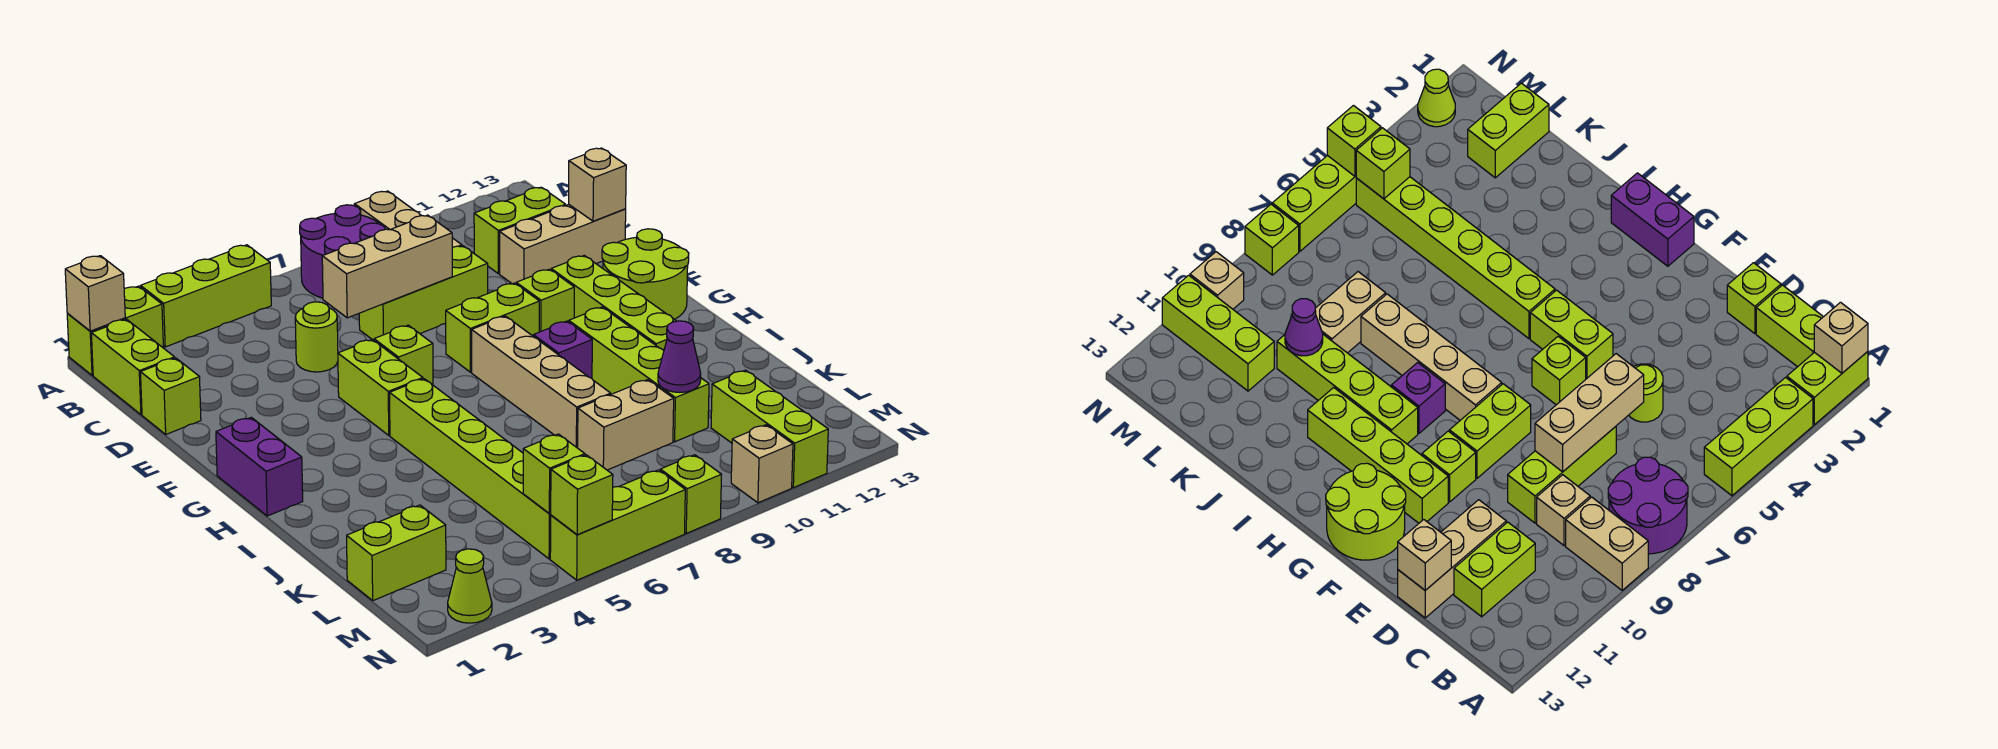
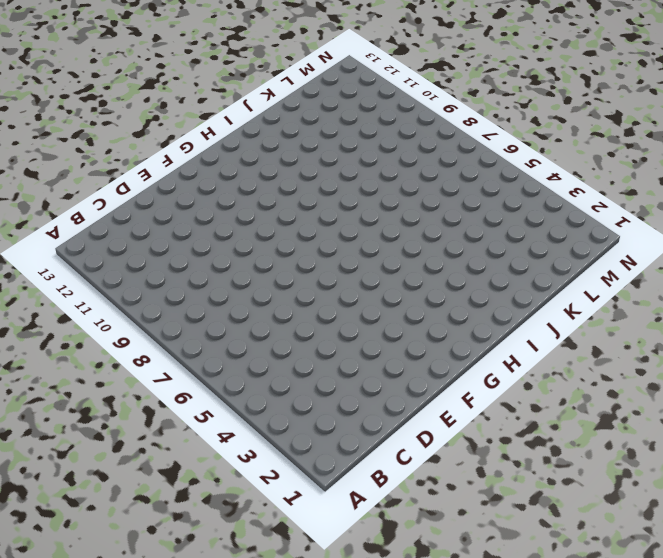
none -> lime brick A1:A2 level 1
none -> lime brick A3:A5 level 1
none -> purple round brick A7:B8 level 1
none -> tan brick A9:B9 level 1

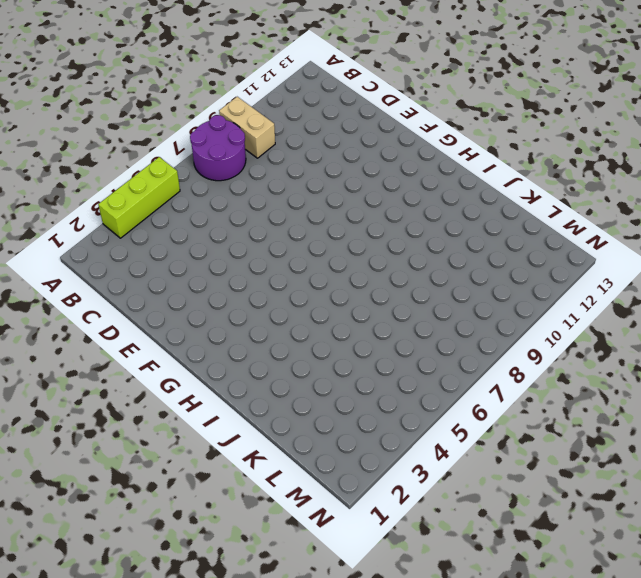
none -> lime brick A1:A2 level 1
none -> lime brick B1:C1 level 1
none -> tan brick C9 level 1
none -> lime brick C11:C12 level 1

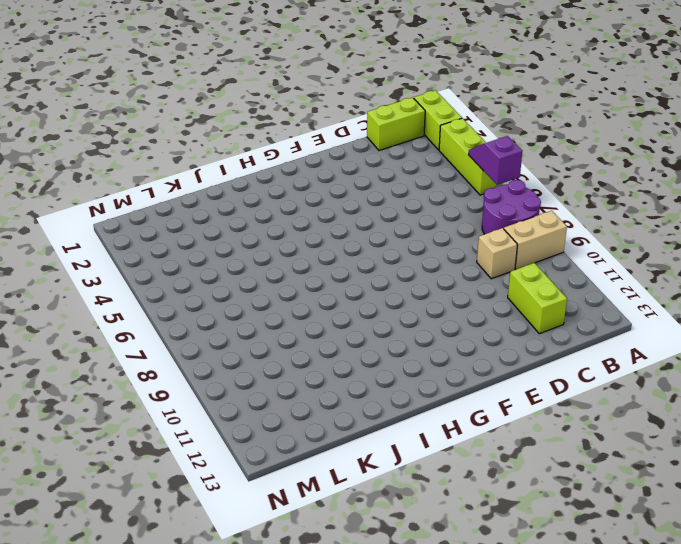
purple slope A5:A6 level 2 top 6 -> none
none -> lime brick D1 level 1
none -> lime round brick D5 level 1
none -> lime brick D7:D9 level 1
none -> tan brick D11:D13 level 1

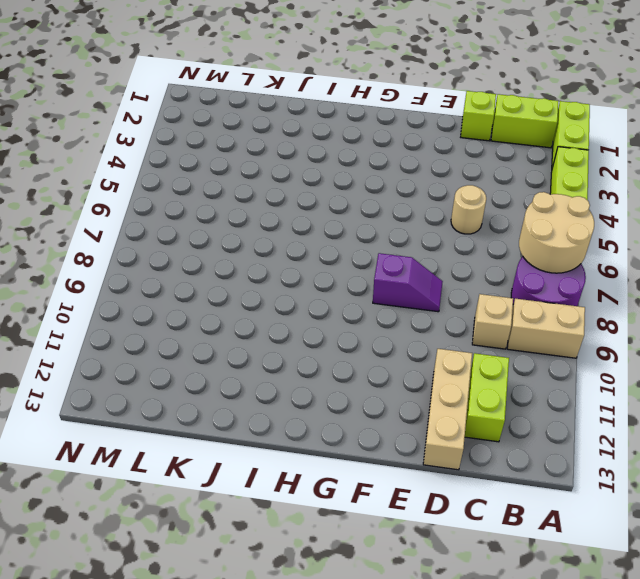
tan round brick A6:B7 level 2 -> none
tan round brick D5 level 1 -> lime round brick D5 level 1
purple slope E8:F8 level 1 top F -> lime brick F8:F9 level 1
none -> lime brick D7:D9 level 1
none -> lime brick F5:G5 level 1
none -> lime brick F6 level 1
none -> lime brick F10 level 1

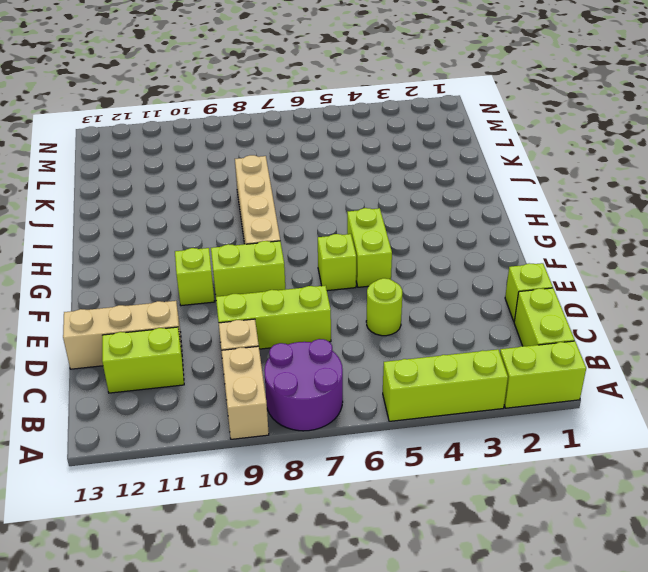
none -> lime brick F11:I11 level 1
none -> lime round brick F12:G13 level 1
none -> purple brick G1:H1 level 1
none -> lime brick H5:M5 level 1

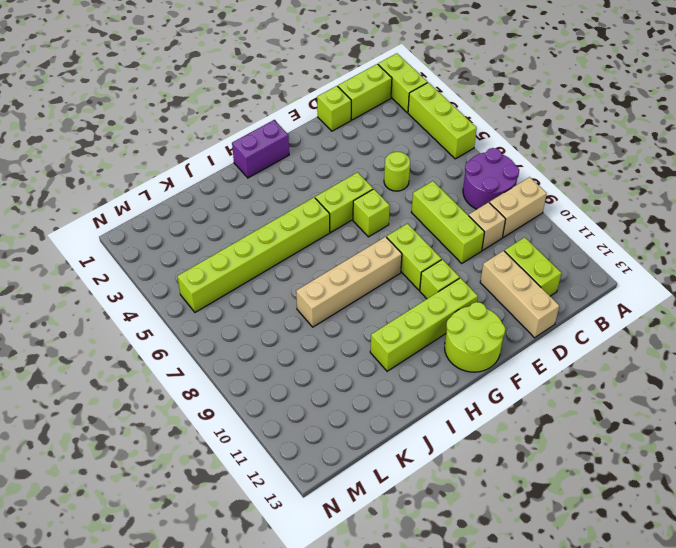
none -> purple brick H9 level 1
none -> lime brick H10:K10 level 1
none -> tan brick K8:K9 level 1
none -> lime brick L1:L2 level 1

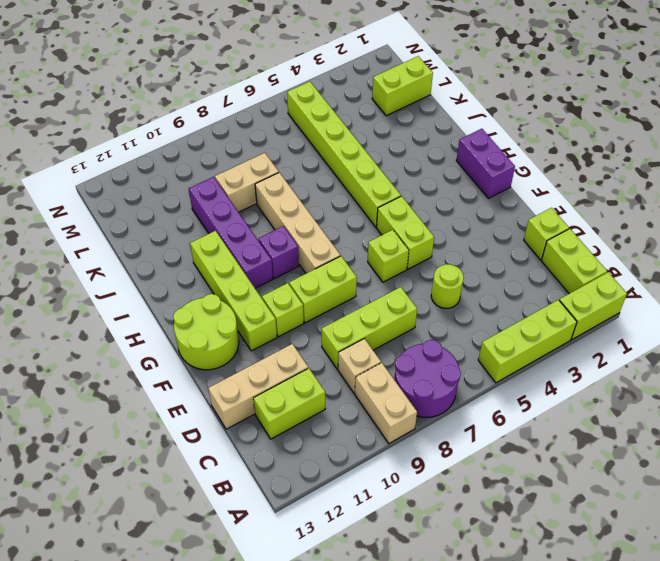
purple brick H10:K10 level 1 -> lime brick H10:K10 level 1
none -> lime brick L11:N11 level 1
none -> lime cone N2 level 1
none -> lime brick N5:N7 level 1
none -> lime brick N8 level 1

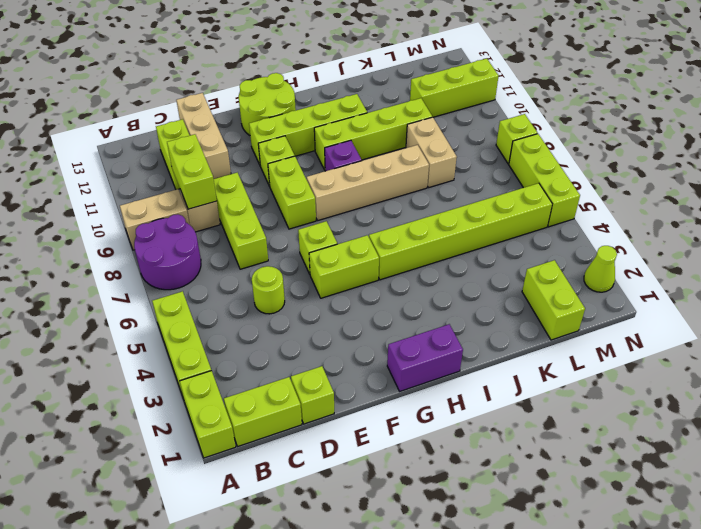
lime brick C9:C10 level 2 -> none
none -> tan brick N10 level 1
none -> tan brick A1 level 2
none -> tan brick D6:D8 level 2
none -> tan brick D13 level 2

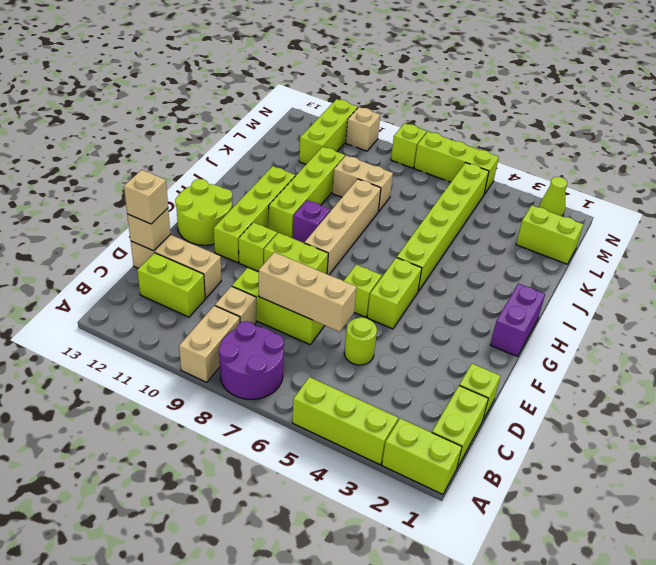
tan brick D13 level 3 -> tan brick A1 level 2
none -> purple cone K10 level 2
none -> lime brick M5 level 2
none -> lime brick N5 level 2

